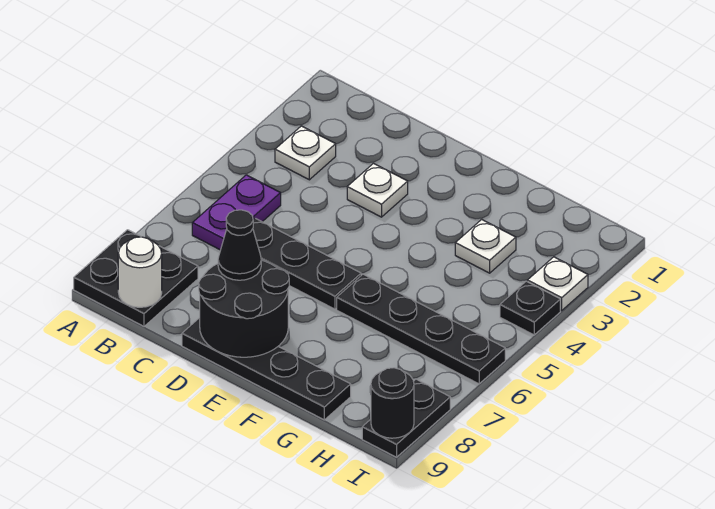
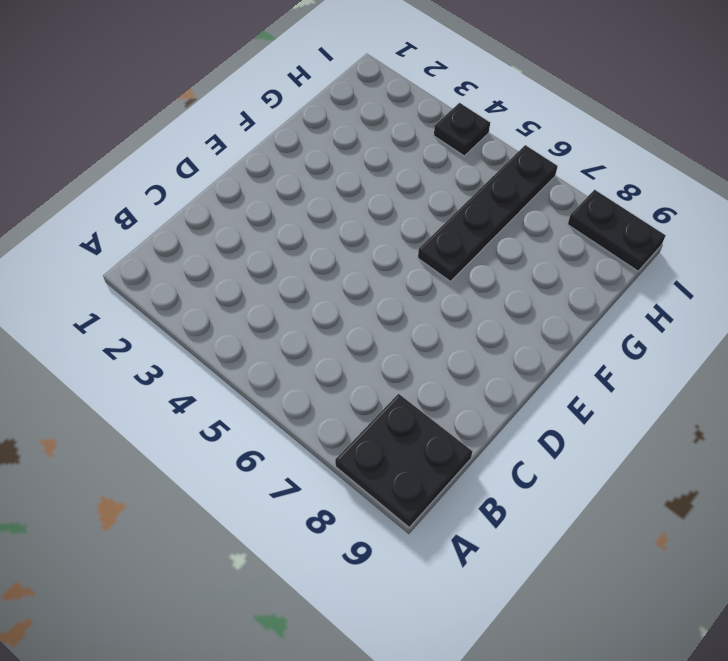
none -> white plate B3 level 1
none -> purple plate B5:B6 level 1
none -> black plate C6:E6 level 1

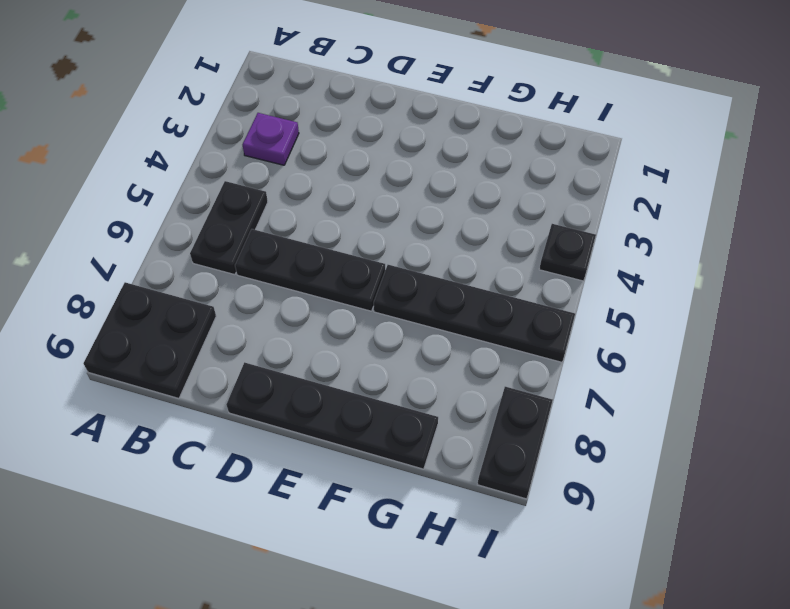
purple plate B3 level 1 -> white plate B3 level 1
black plate B5:B6 level 1 -> purple plate B5:B6 level 1
none -> white plate D3 level 1
none -> white plate G3 level 1
none -> white plate I3 level 1

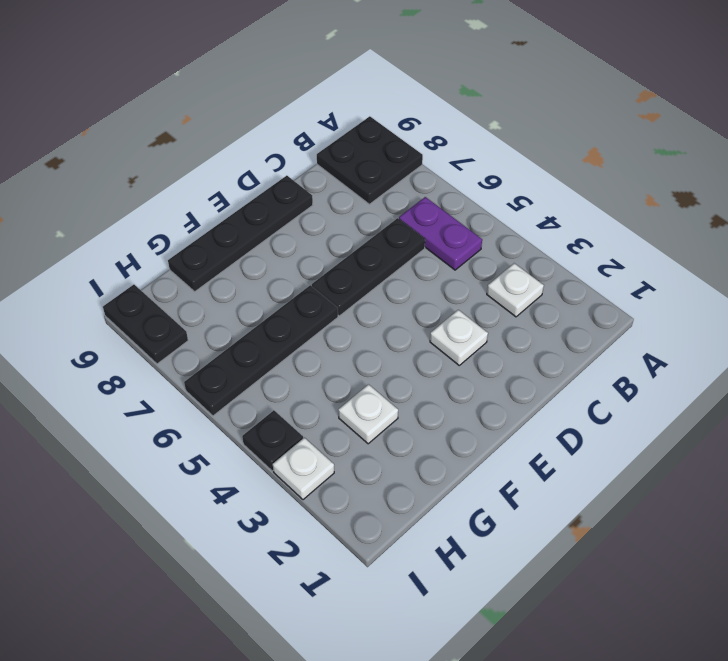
none -> white round brick B9 level 2
none -> black round brick D8:E9 level 2
none -> black round brick I9 level 2

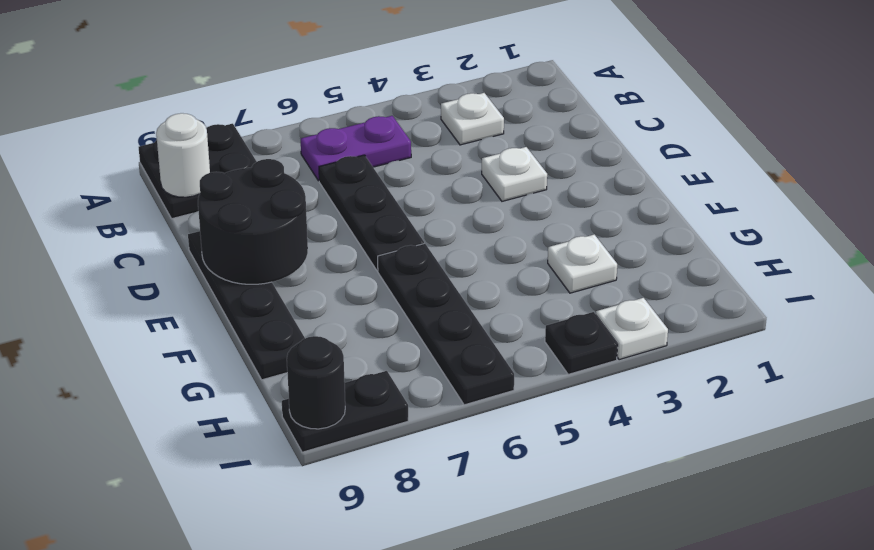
none -> black cone D8 level 3

